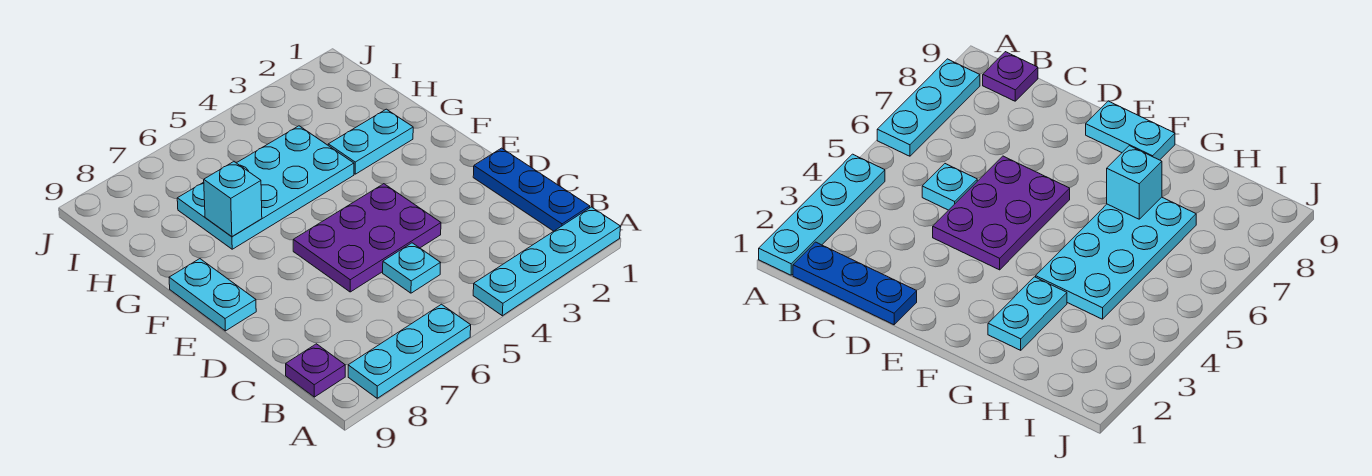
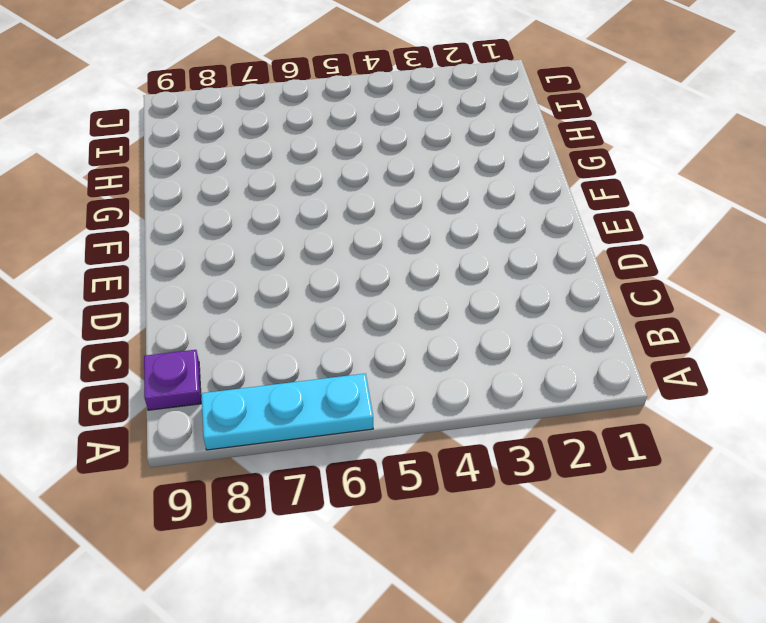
none -> cyan plate A1:A4 level 1
none -> blue plate B1:D1 level 1

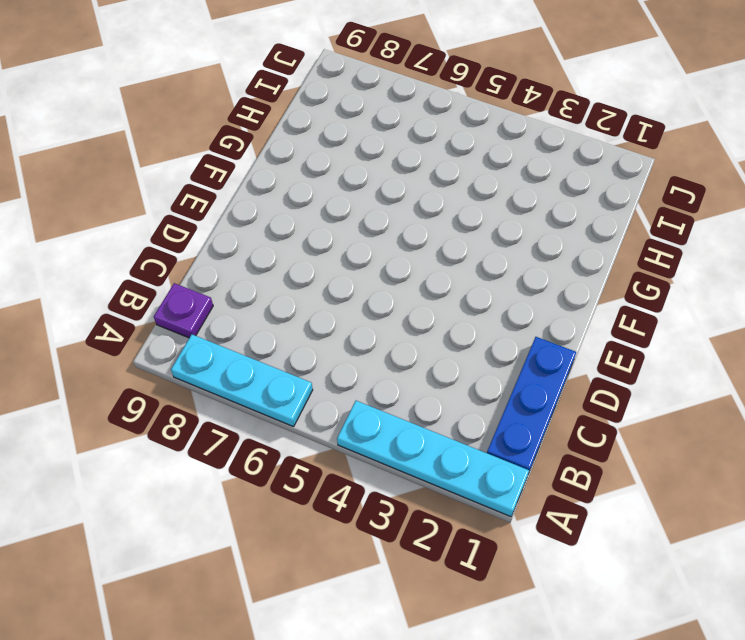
none -> cyan plate C5 level 1
none -> purple plate D4:E6 level 1

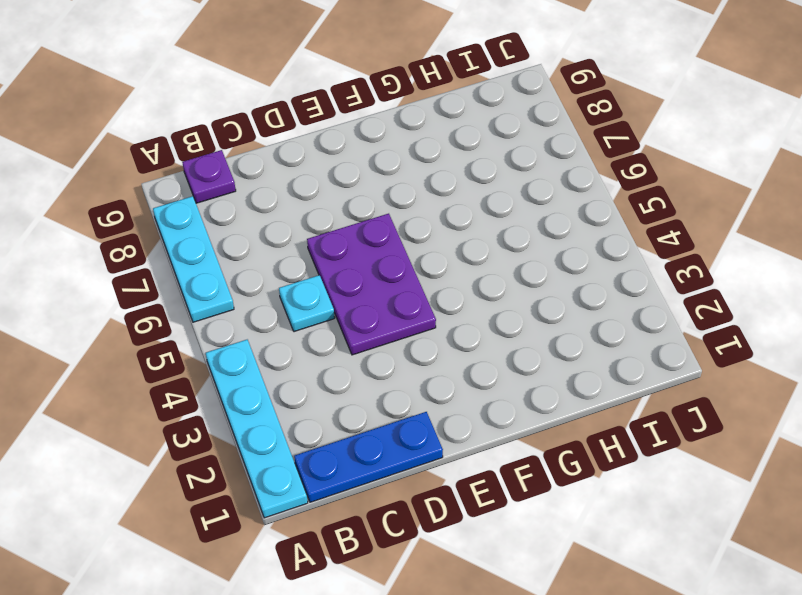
none -> cyan plate E9:F9 level 1
none -> cyan plate G2:G3 level 1

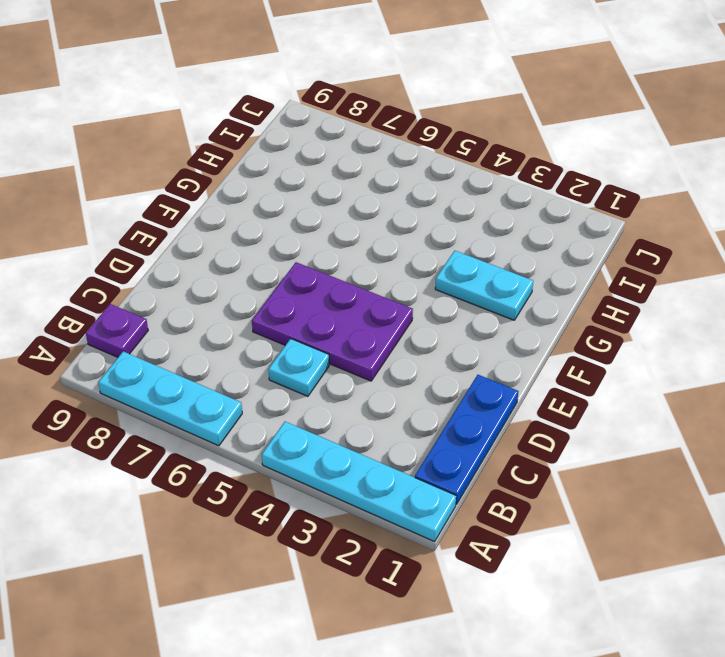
none -> cyan plate E9:F9 level 1
none -> cyan plate G4:H7 level 1

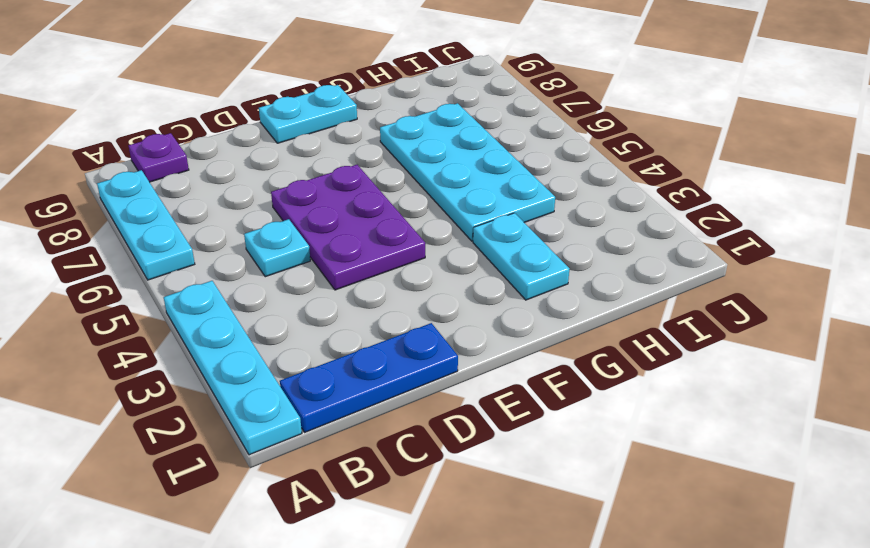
none -> cyan brick G7 level 2

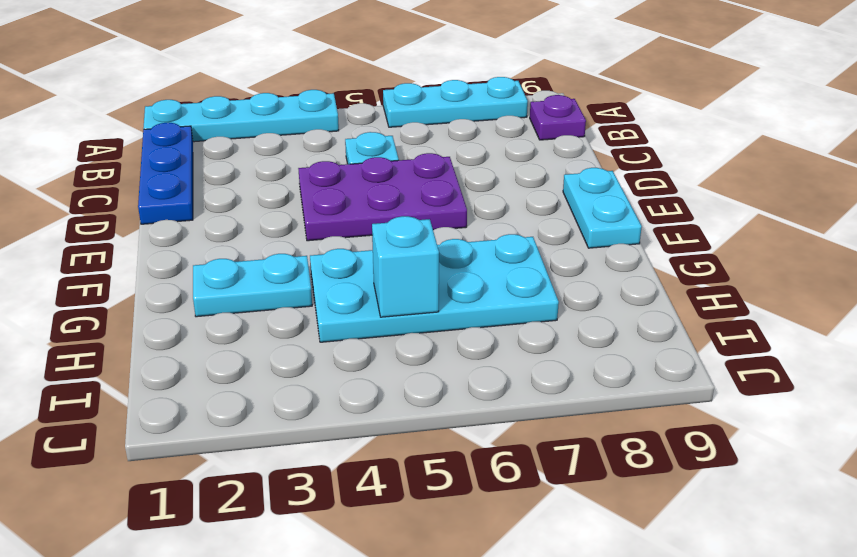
cyan brick H5 level 2 -> cyan brick G7 level 2

